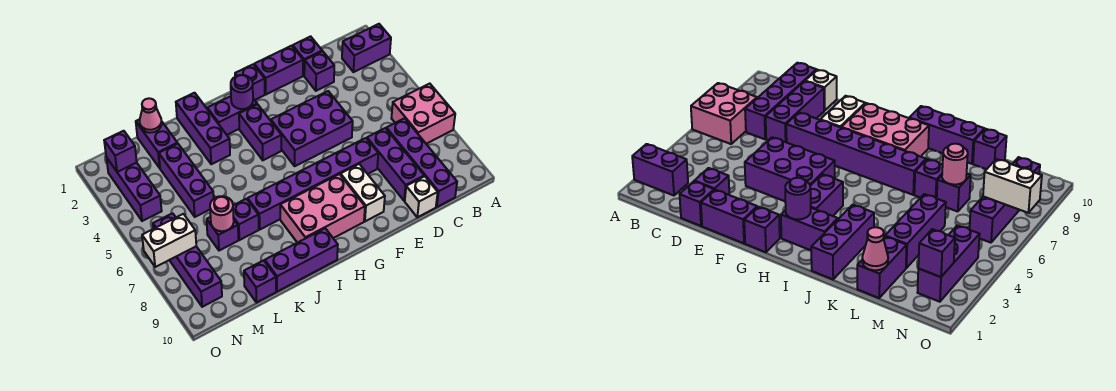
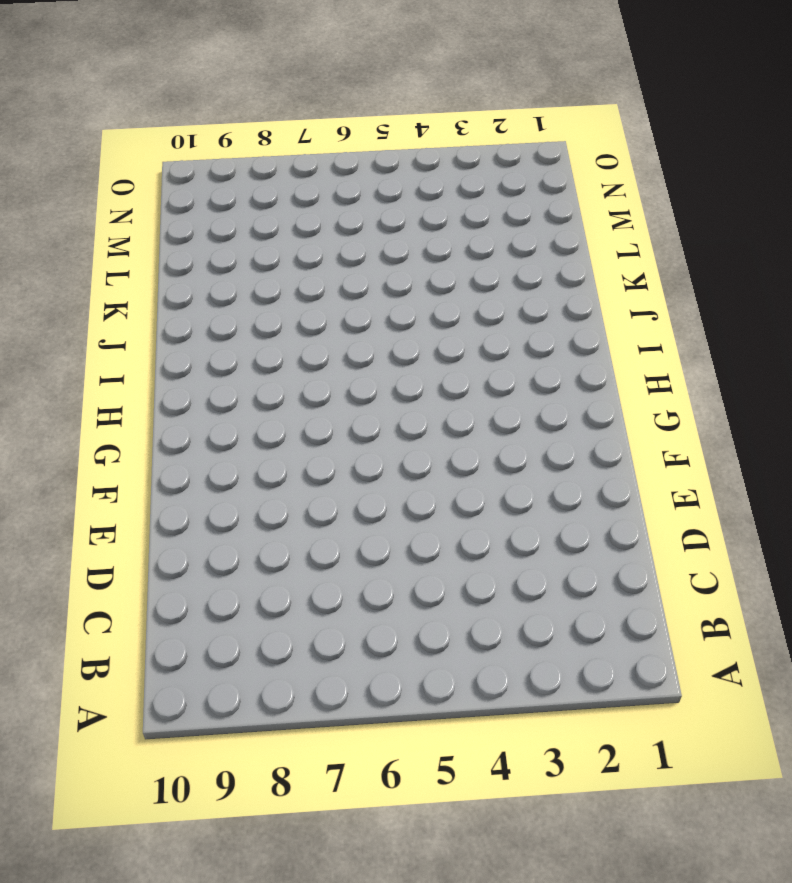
none -> purple brick A2:B2 level 1
none -> pink brick A6:B7 level 1
none -> purple brick C7:C10 level 1

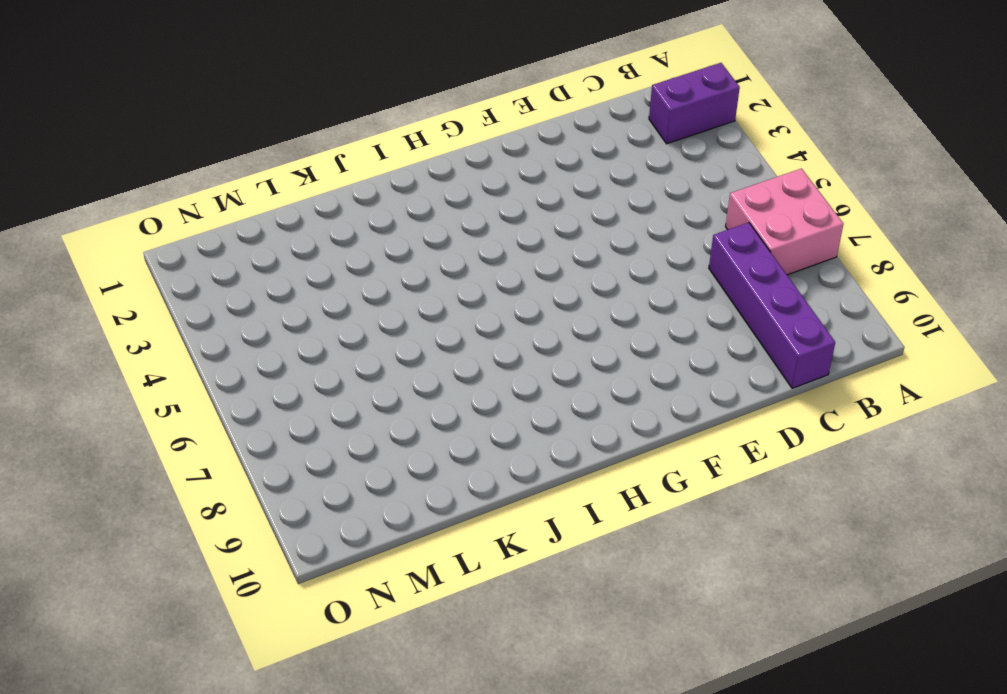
none -> purple brick D1 level 1
none -> purple brick D2 level 1
none -> purple brick D7:D9 level 1

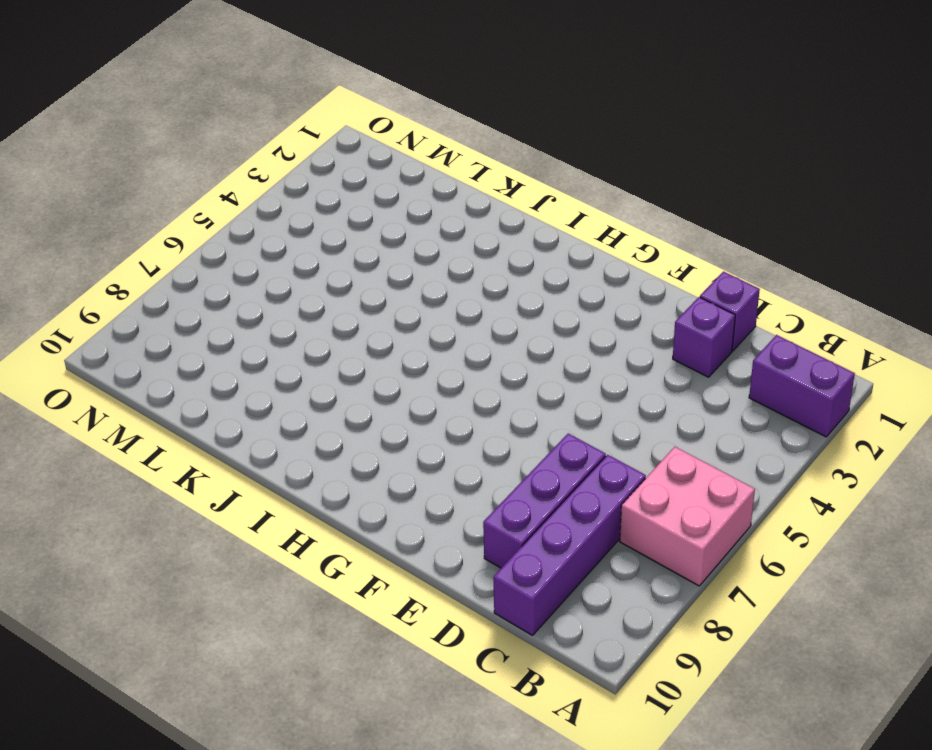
none -> white brick D10 level 1
none -> purple brick E1:F1 level 1
none -> purple brick E4:G5 level 1

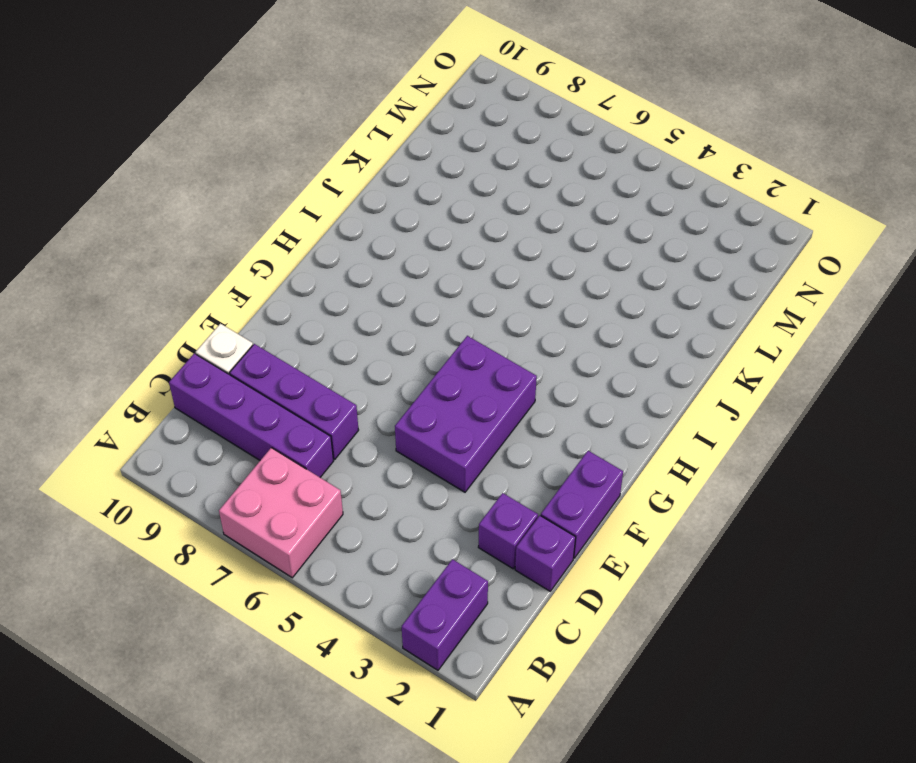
none -> purple brick E7:J7 level 1
none -> white brick F8:F9 level 1
none -> purple brick G1 level 1

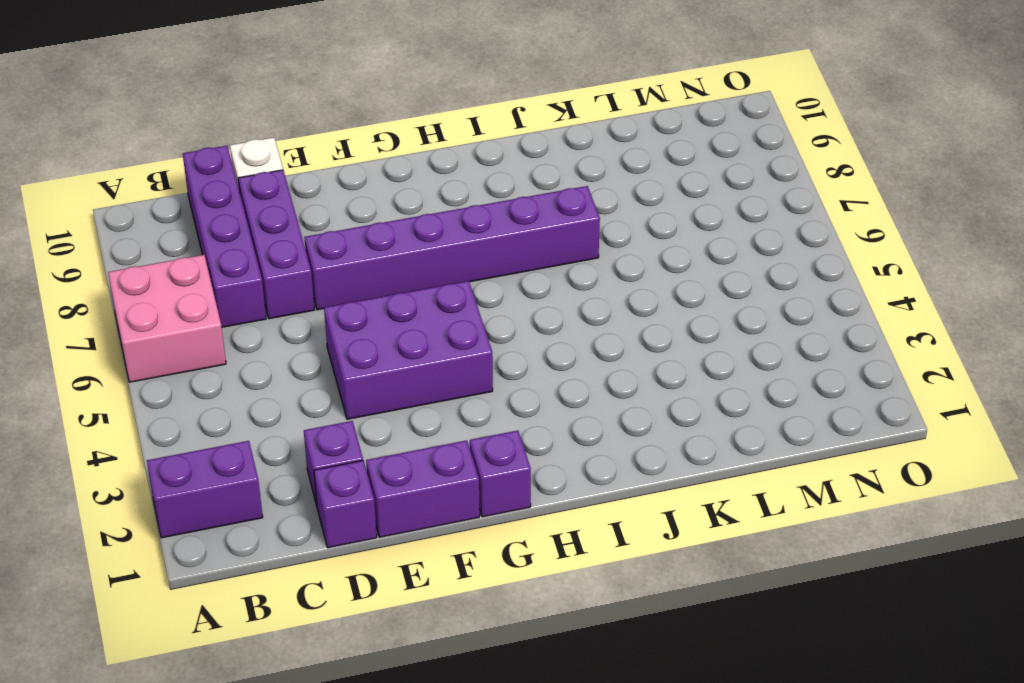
none -> white brick F8:F9 level 1
none -> pink brick G8:I9 level 1
none -> purple brick H2:I2 level 1

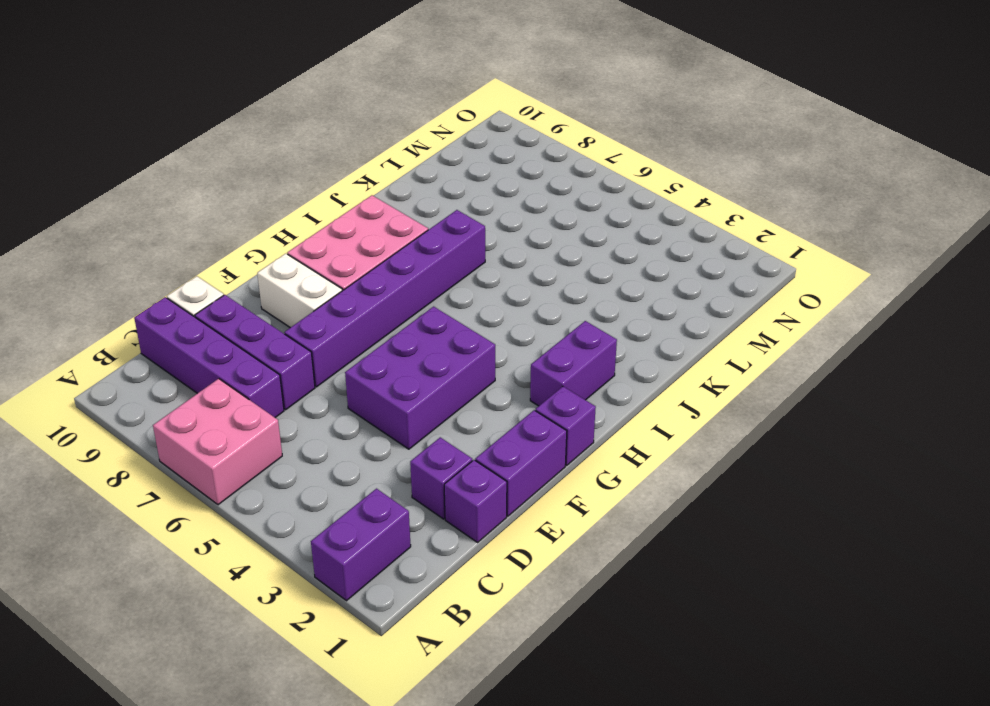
none -> purple brick H3:H4 level 1
none -> purple brick I10:K10 level 1
none -> purple brick J1:J3 level 1

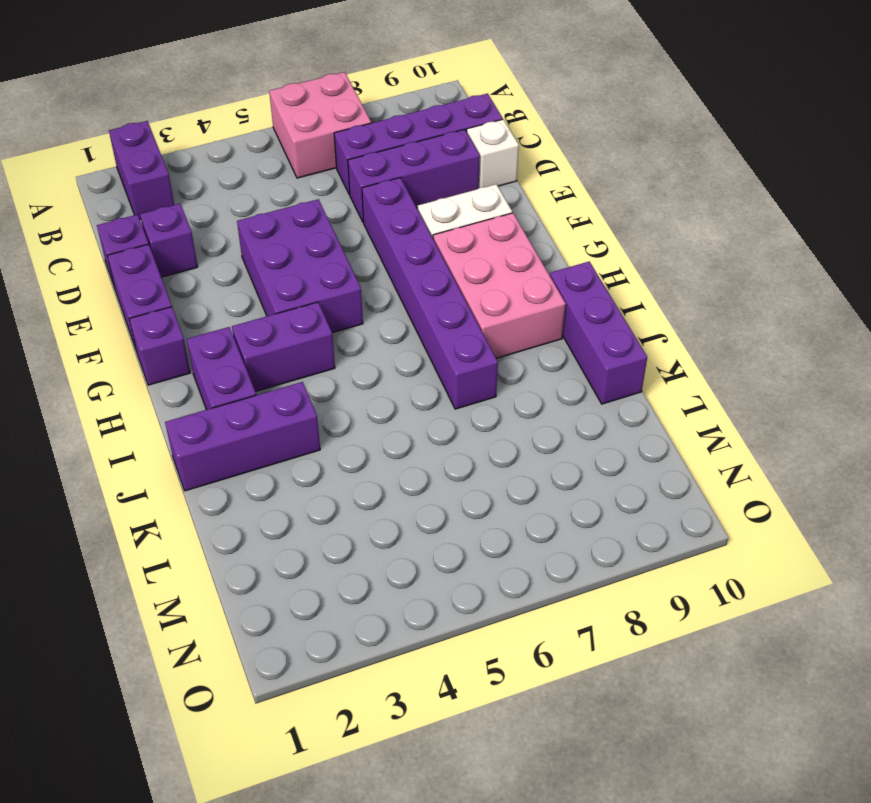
none -> purple brick K7 level 1
none -> purple brick L1:L2 level 1
none -> purple brick L3:L5 level 1

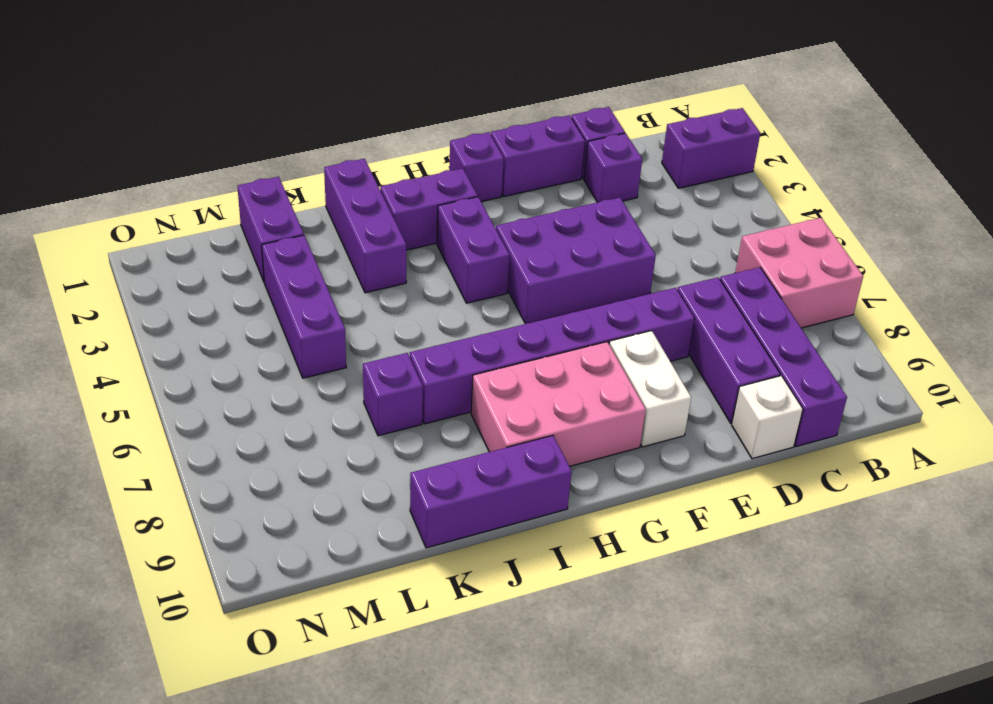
none -> purple brick L7 level 1
none -> purple brick L10 level 1
none -> purple brick N2:N4 level 1

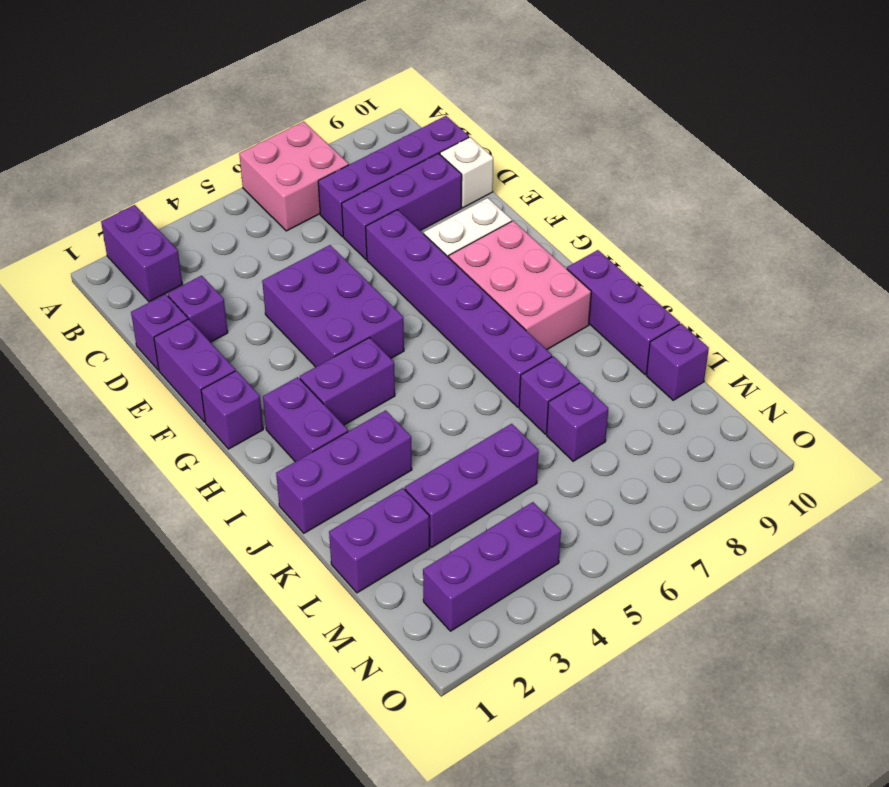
none -> purple brick N6:N9 level 1
none -> purple round brick H2 level 2
none -> pink cone L1 level 2

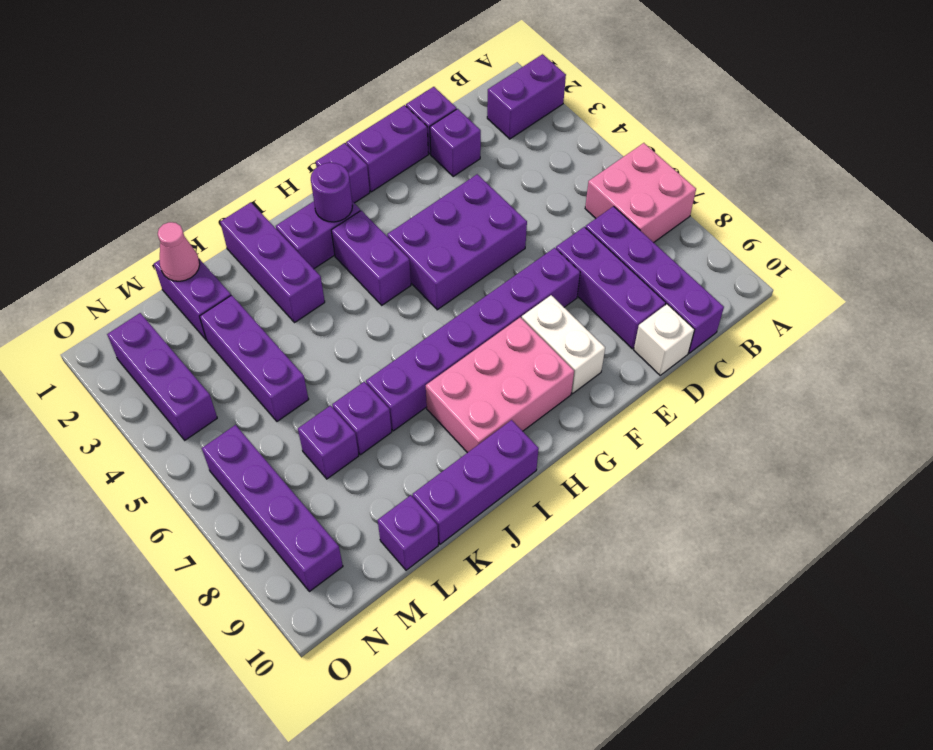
none -> pink round brick L7 level 2
none -> purple brick N2 level 2
none -> white brick N7:O7 level 2

